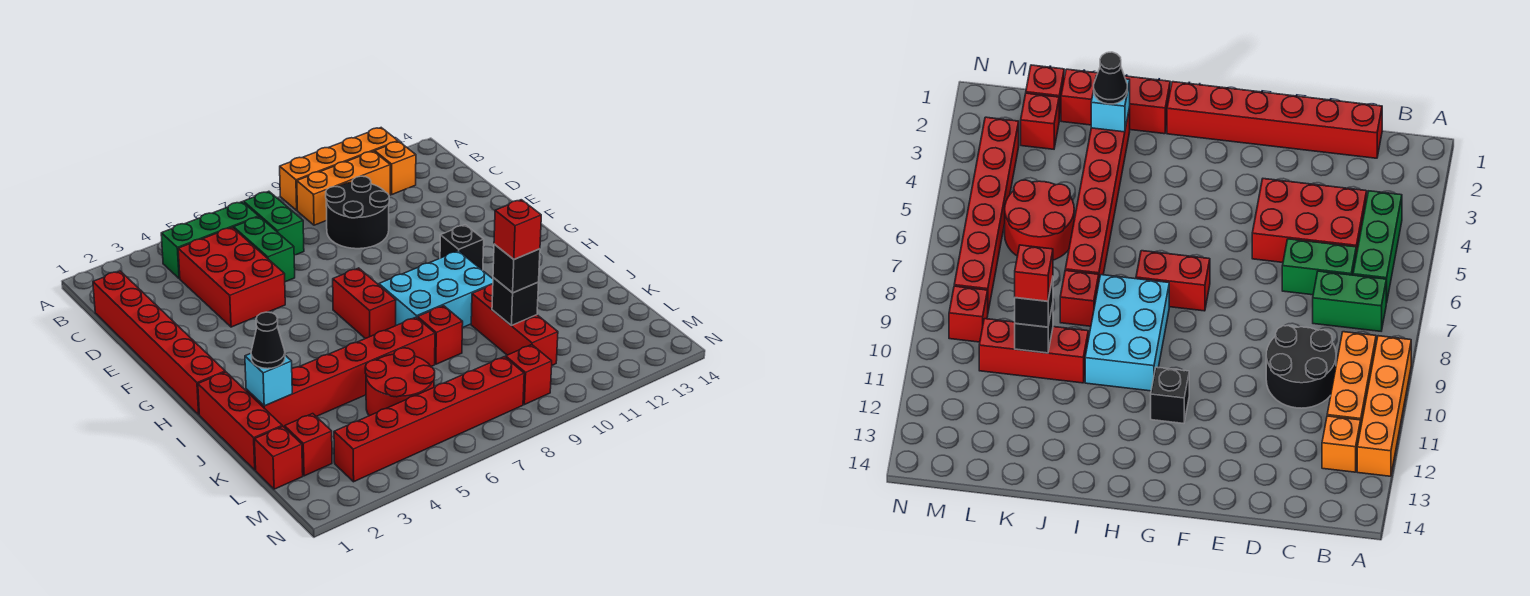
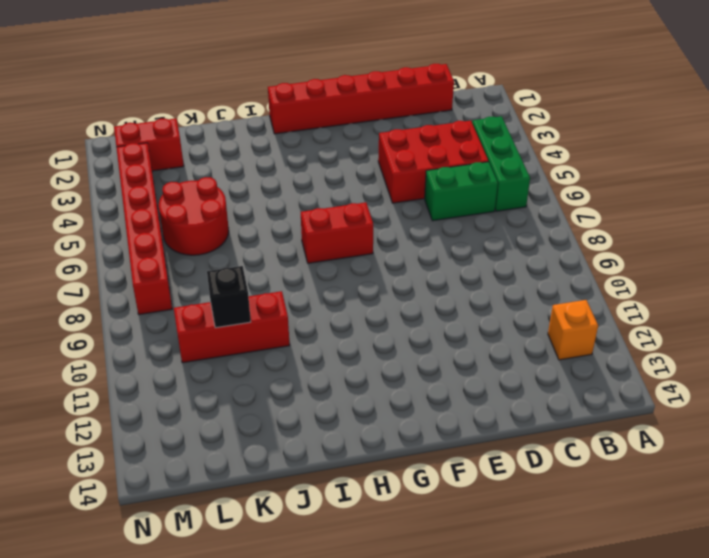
red brick L2:M2 level 1 -> red brick L2 level 1
none -> orange brick A9:A12 level 1
none -> green brick B7:C7 level 1
none -> orange brick B9:B11 level 1

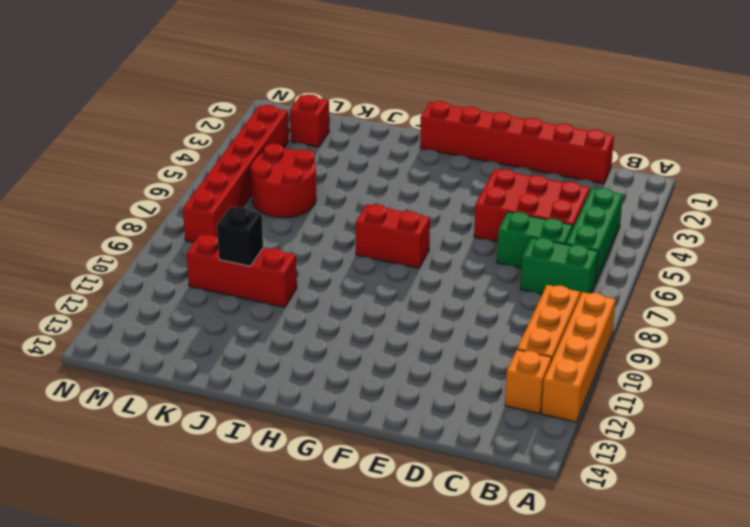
none -> black round brick C9:D10 level 1
none -> black brick G11 level 1
none -> cyan brick H8:I10 level 1

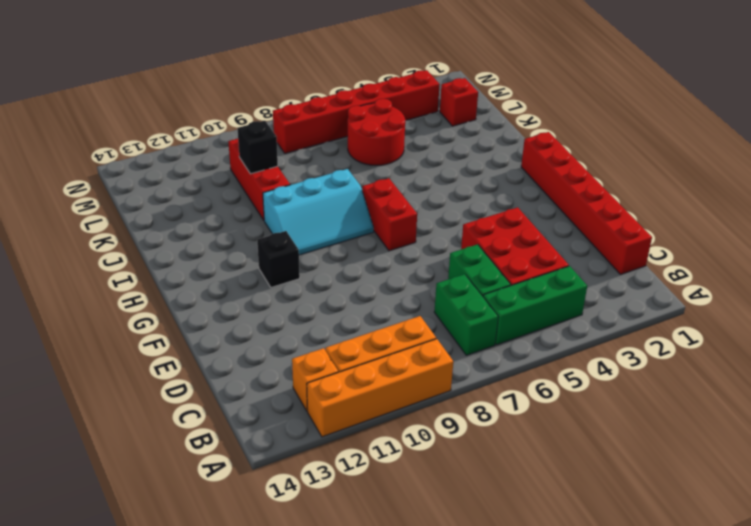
cyan slope H8:I10 level 1 top I -> cyan brick H8:I10 level 1
none -> black round brick C9:D10 level 1
none -> red brick I1:K1 level 1
none -> red brick J2:J7 level 1

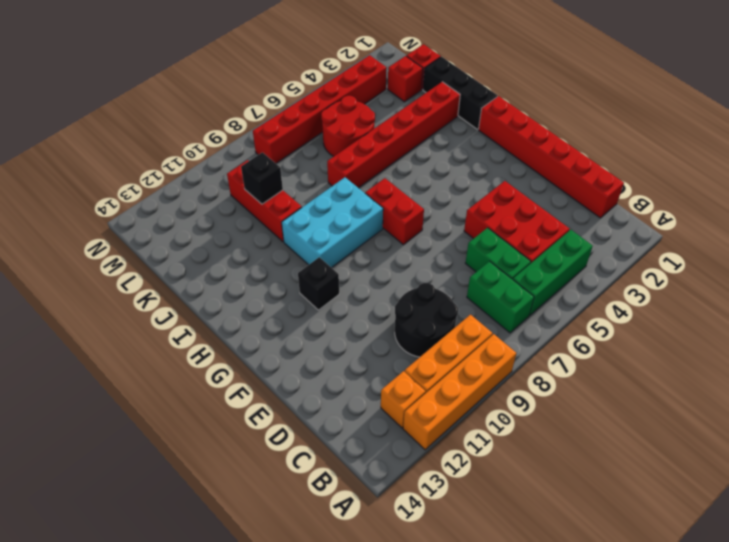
black brick I1:K1 level 1 -> red brick I1:K1 level 1
none -> red brick J8 level 1
none -> red brick M9 level 1
none -> cyan brick J2 level 2

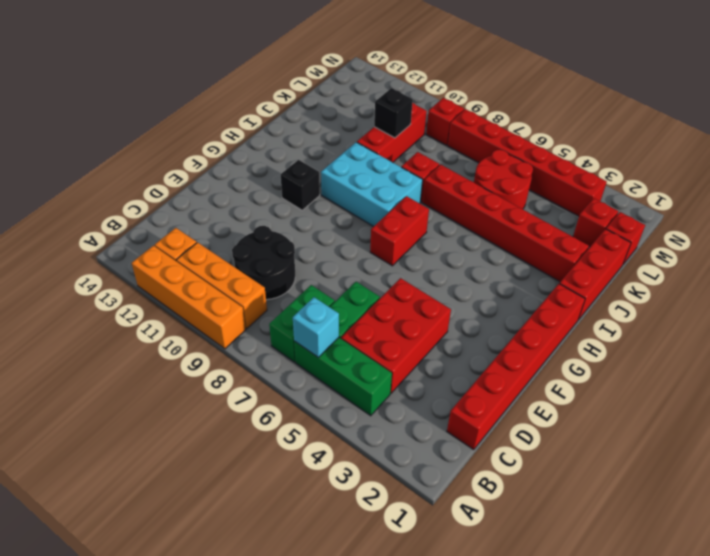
cyan brick B6 level 2 -> cyan brick J2 level 2
none -> black cone J2 level 3
none -> black brick K10 level 3
none -> red brick K10 level 4

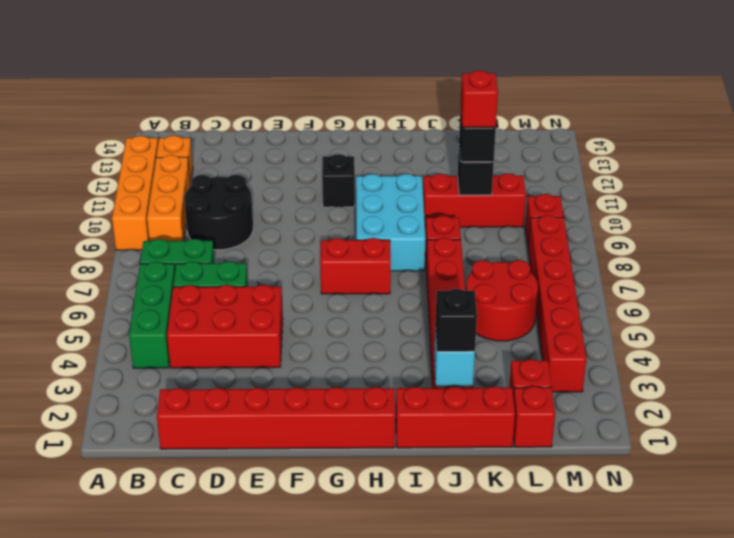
black brick J2 level 3 -> black cone J2 level 3

